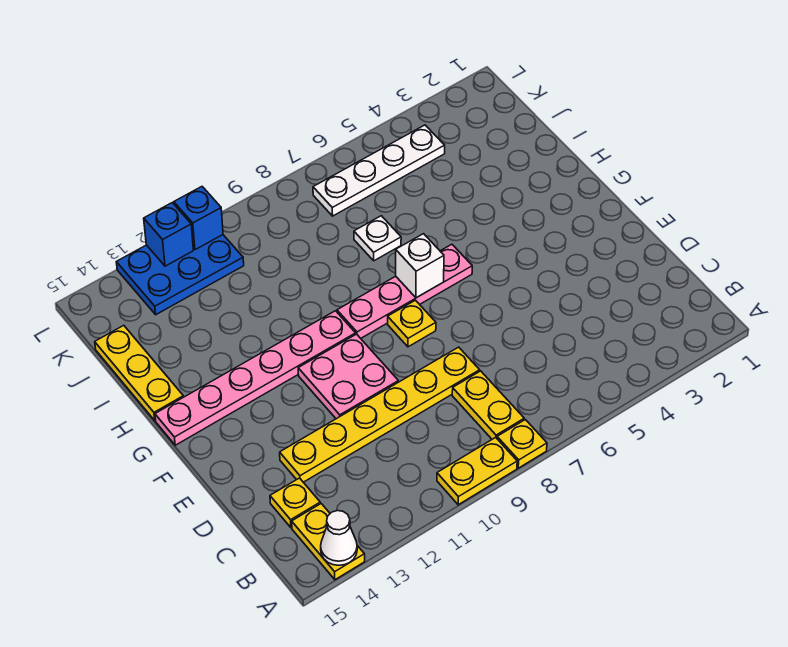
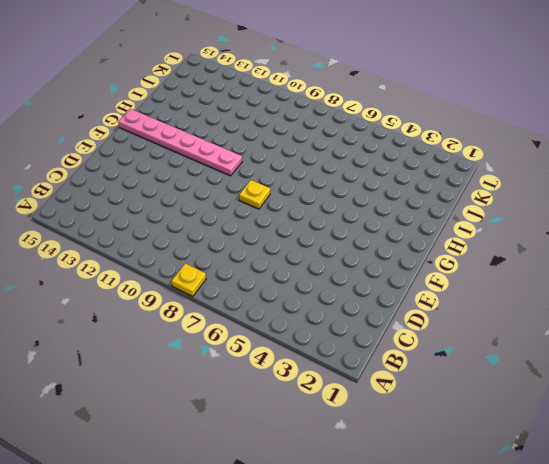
none -> yellow plate A9:A10 level 1
none -> yellow plate A14:B14 level 1
none -> yellow plate B8:C8 level 1

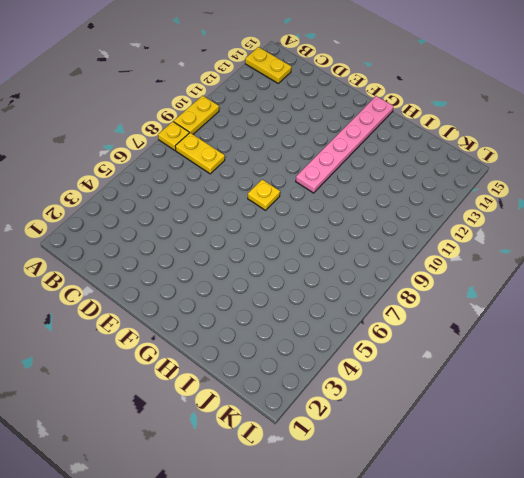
none -> yellow plate C14 level 1
none -> yellow plate D8:D13 level 1
none -> pink plate E10:F11 level 1

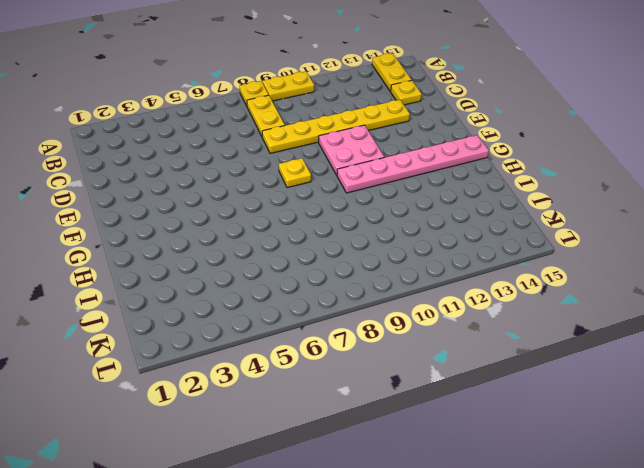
none -> pink plate G6:G9 level 1
none -> yellow plate H15:J15 level 1
none -> white plate I7 level 1

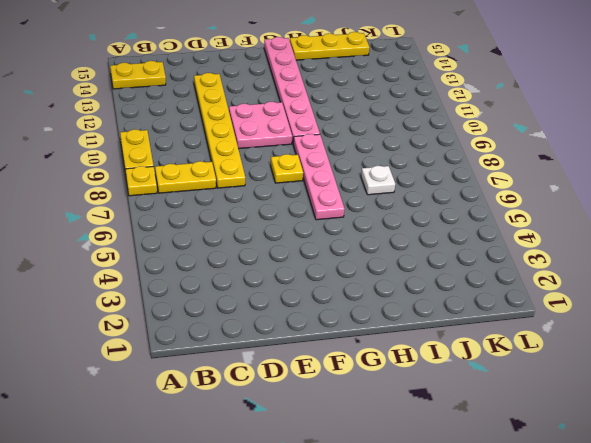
none -> yellow plate C14 level 1
none -> white plate K4:K7 level 1
none -> blue plate K11:L13 level 1

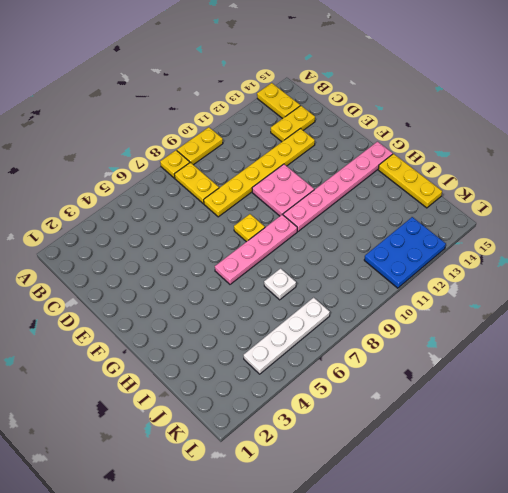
yellow plate C13:C14 level 1 -> yellow plate C14 level 1
none -> white cone A14 level 2
none -> white brick G7 level 2
none -> blue brick L11 level 2

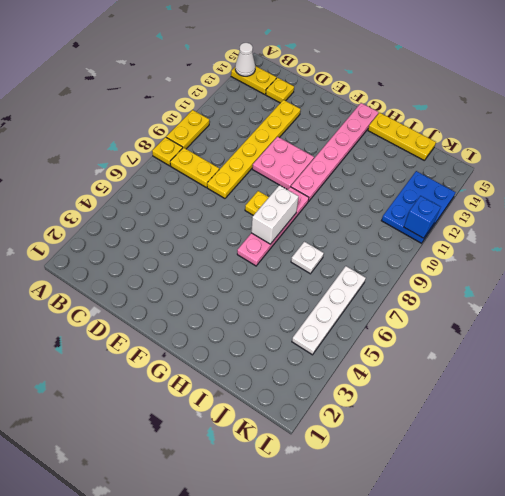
white brick G7:G8 level 2 -> white brick G7 level 2
none -> blue brick L12 level 2

